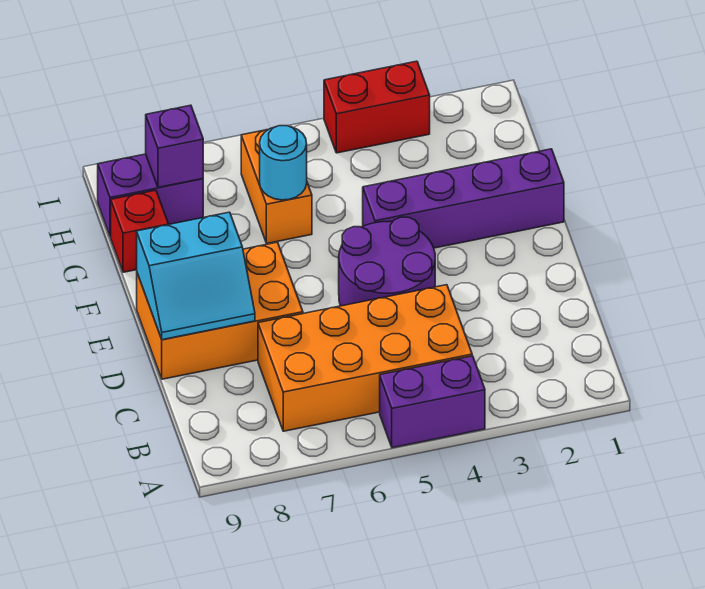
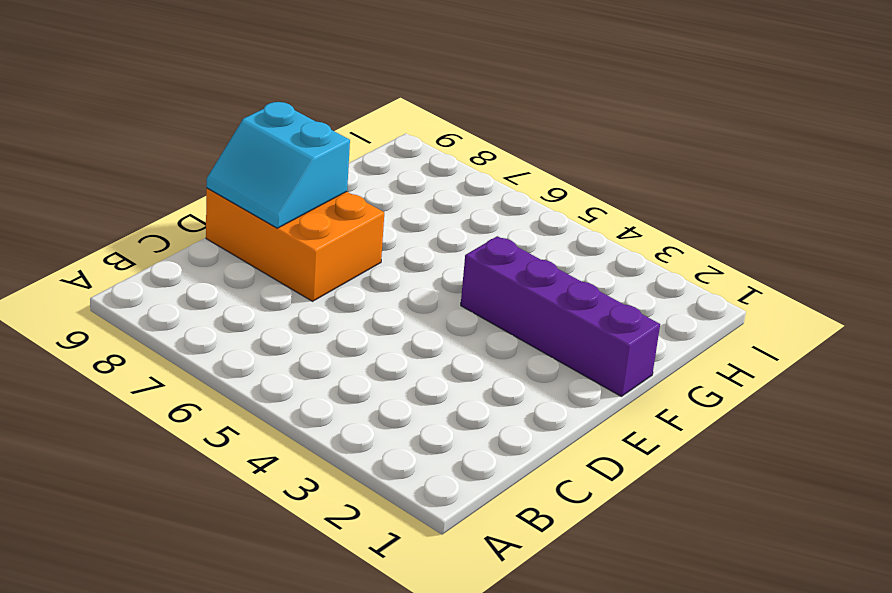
none -> purple brick A4:A5 level 1
none -> orange brick B4:C7 level 1
none -> purple round brick D4:E5 level 1

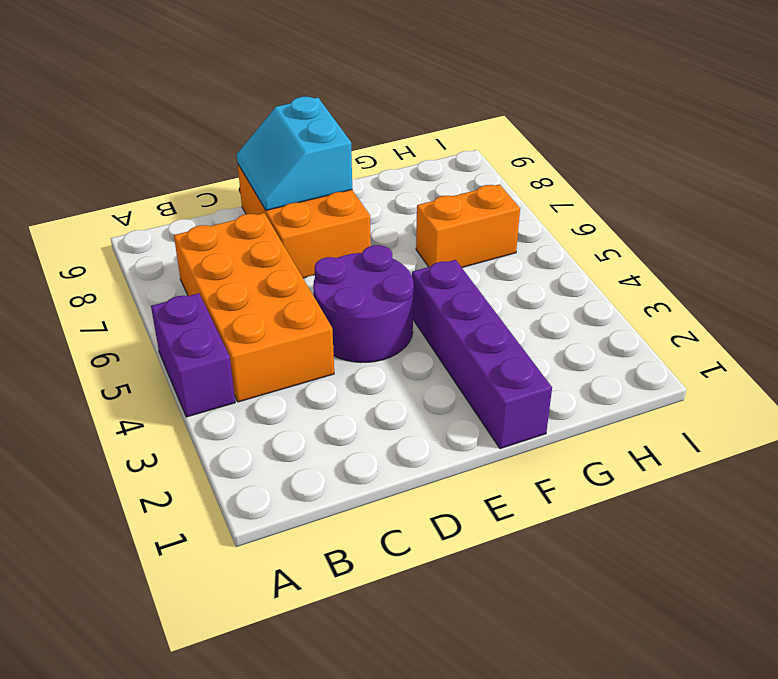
none -> red brick G9 level 1
none -> purple brick H8:H9 level 1
none -> red brick I3:I4 level 1

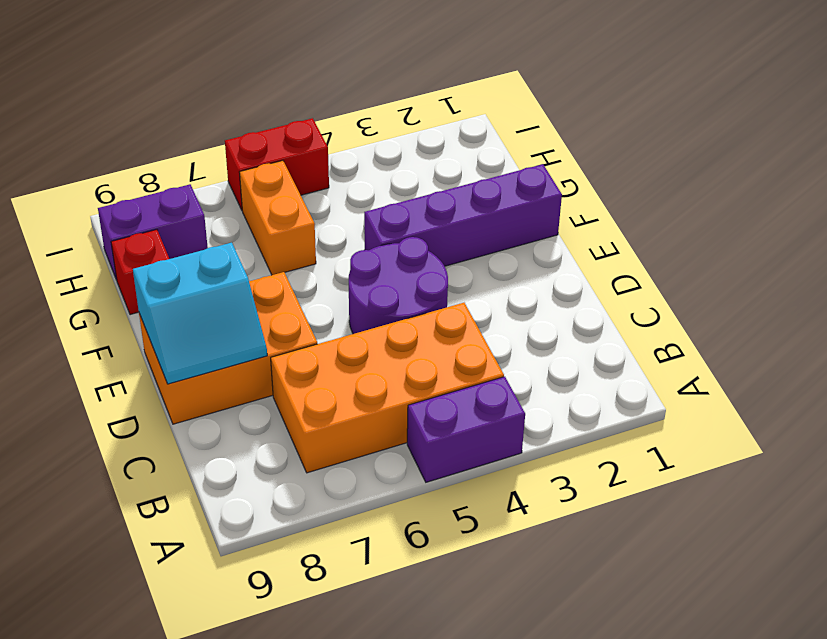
red brick I5:I6 level 1 -> red brick I3:I4 level 1
none -> cyan round brick G6 level 2
none -> purple brick H8 level 2

